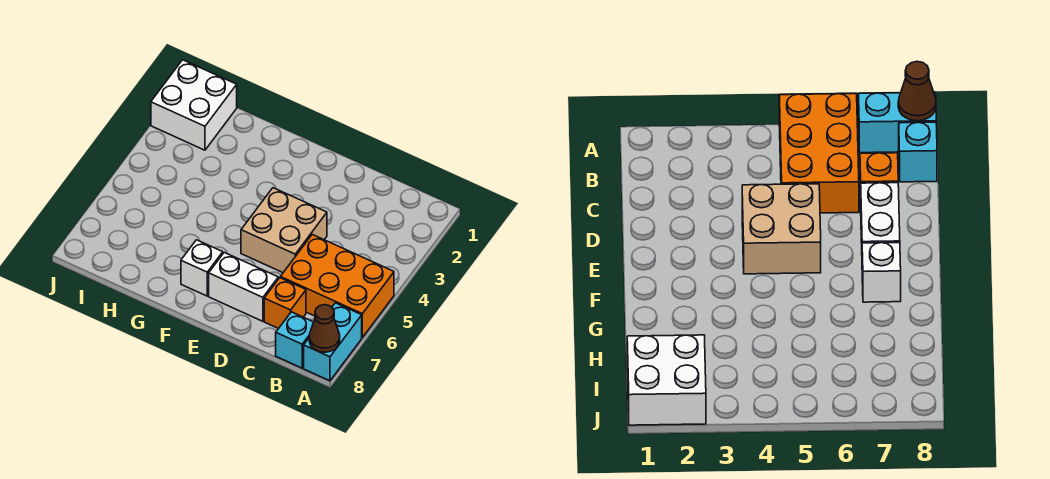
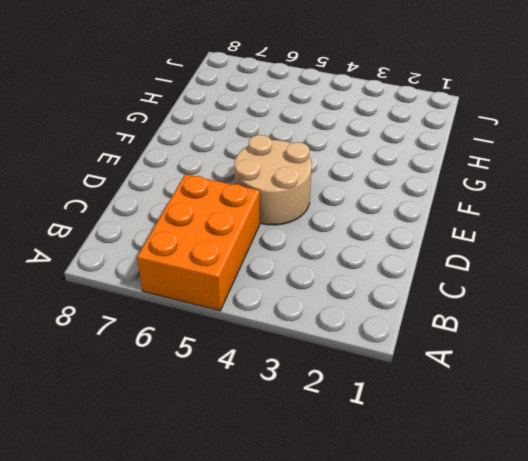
tan round brick D4:E5 level 1 -> tan brick D4:E5 level 1
none -> cyan brick A7:A8 level 1
none -> cyan brick B8 level 1

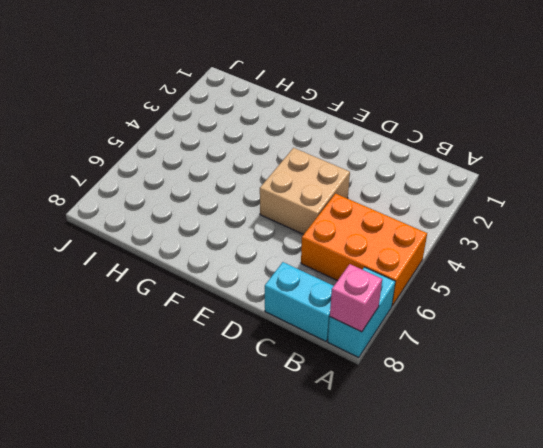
pink brick A8 level 2 -> brown cone A8 level 2
cyan brick B8:C8 level 1 -> cyan brick B8 level 1
none -> orange brick C7 level 1
none -> white brick D7:E7 level 1

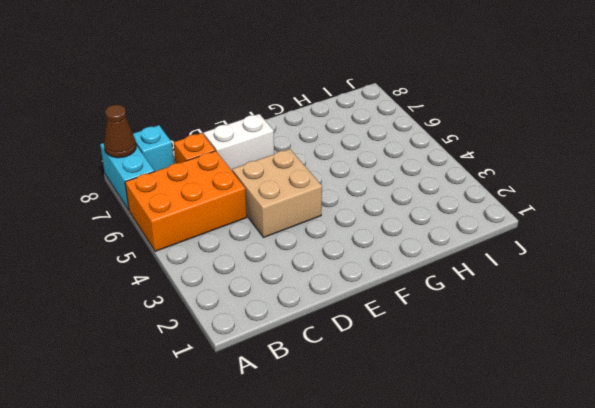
none -> white brick F7 level 1
none -> white brick I1:J2 level 1

